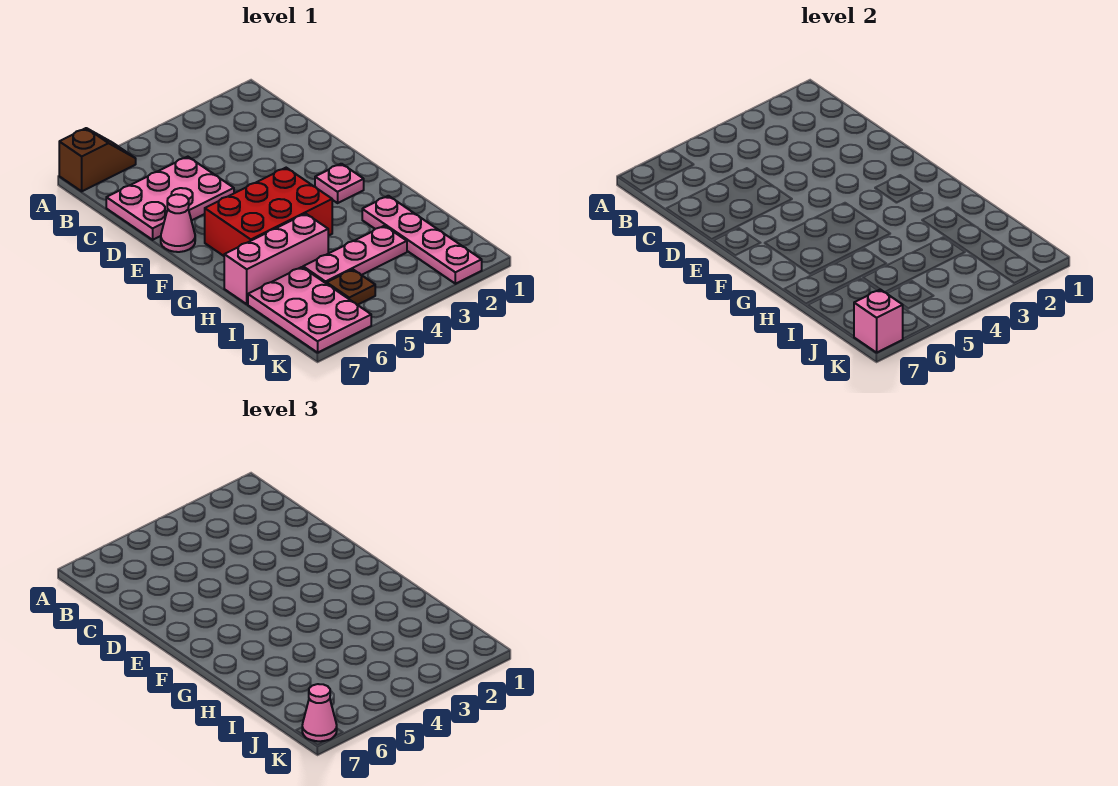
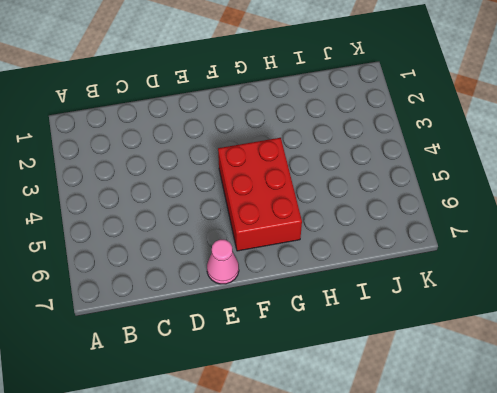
none -> brown slope A6:A7 level 1 top 7
none -> pink plate C5:D7 level 1
none -> pink plate F2 level 1

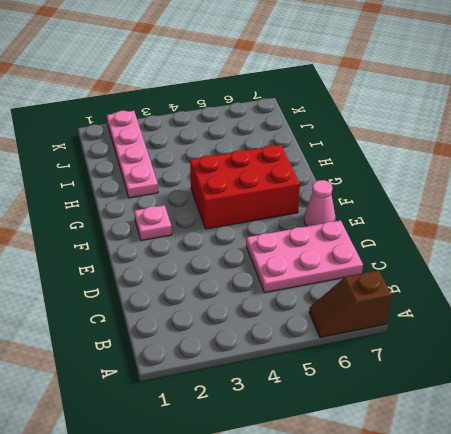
none -> pink brick H5:H7 level 1
none -> pink plate I3:I5 level 1
none -> pink plate I6:K7 level 1

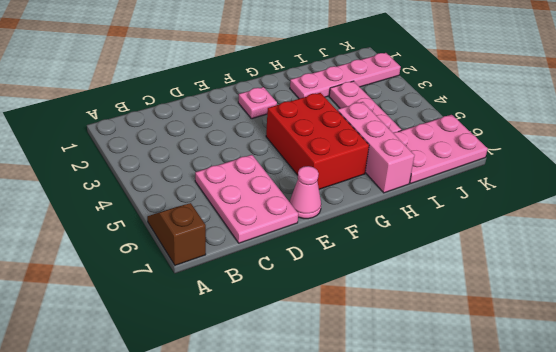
none -> brown plate J5 level 1
none -> pink brick K7 level 2
none -> pink cone K7 level 3

